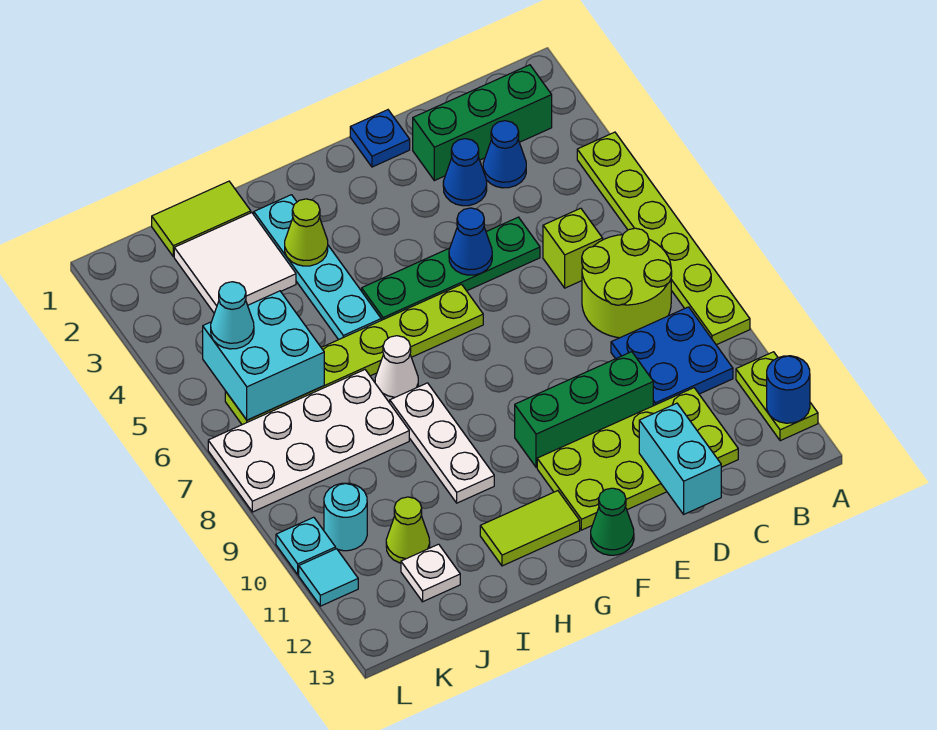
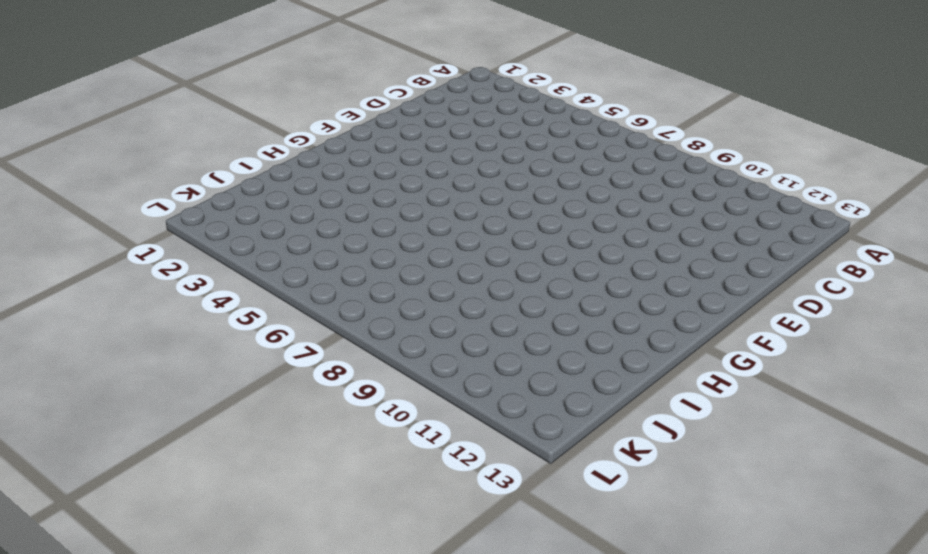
none -> lime plate A4:A9 level 1
none -> lime plate A11:A12 level 1
none -> green brick B2:D2 level 1
none -> lime round brick B7:C8 level 1

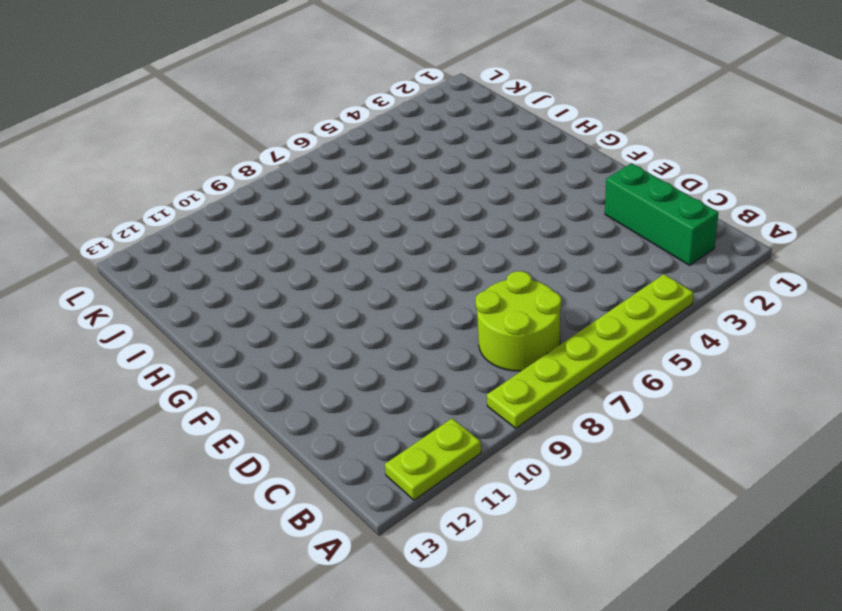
none -> blue plate B9:C10 level 1
none -> blue cone C3 level 1
none -> lime brick C6 level 1
none -> lime plate C11:F12 level 1

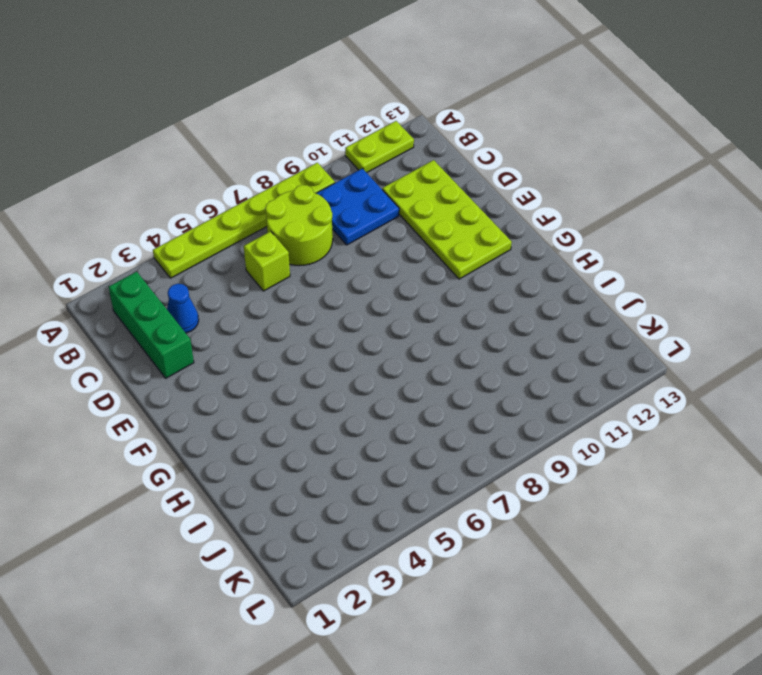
none -> blue cone D3 level 1
none -> green plate D5:G5 level 1
none -> green brick D10:F10 level 1
none -> blue plate E1 level 1

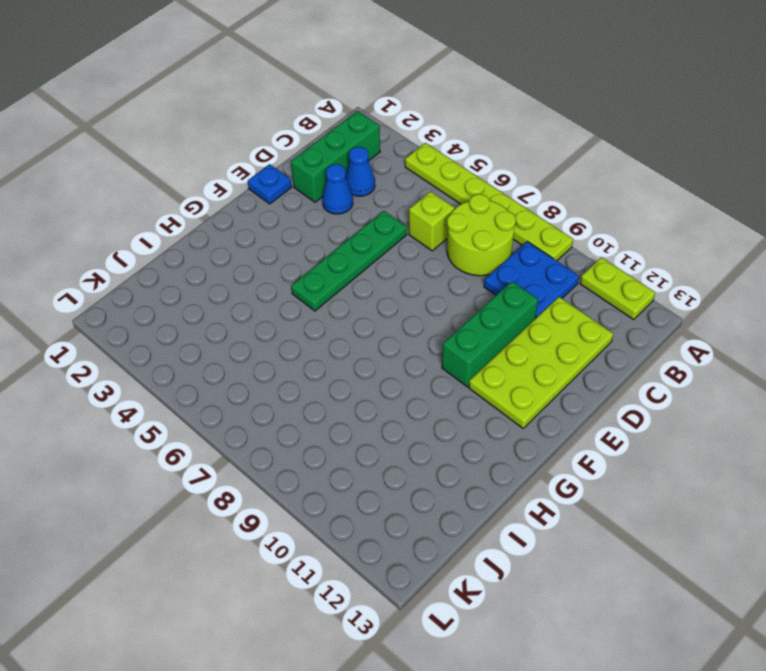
none -> lime plate F6:K6 level 1
none -> green cone F13 level 1
none -> lime tile G12:H12 level 1
none -> cyan plate H2:H5 level 1

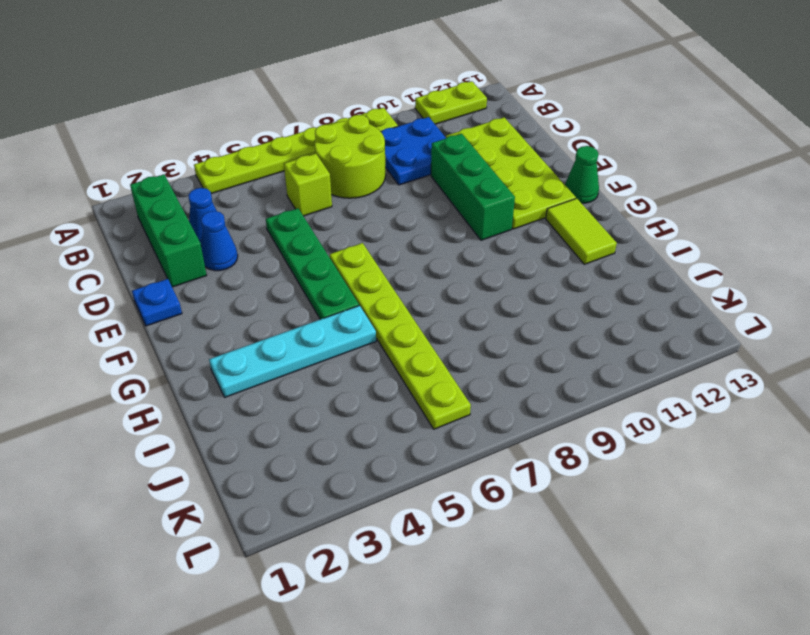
none -> white cone H7 level 1
none -> white plate H8:H10 level 1
none -> lime tile I1:J1 level 1
none -> white tile I2:J3 level 1

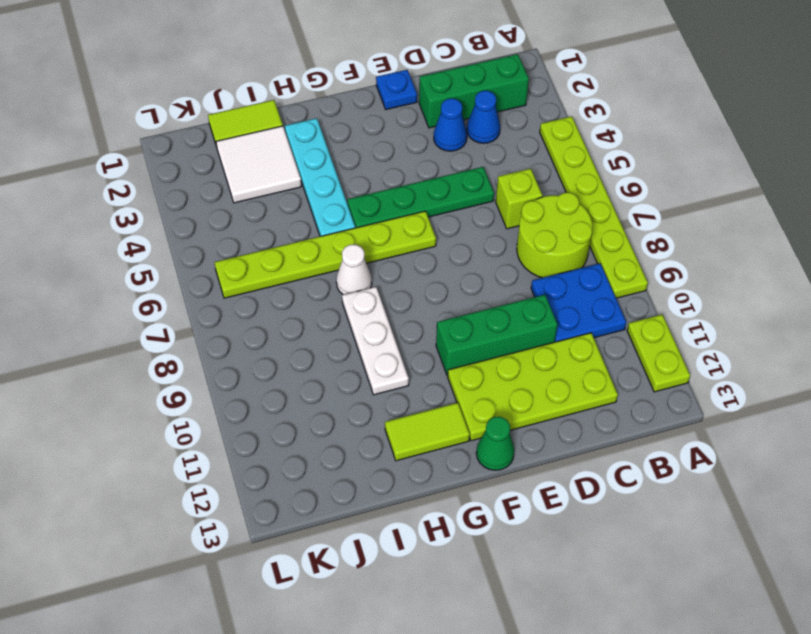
none -> white plate I7:L8 level 1
none -> lime cone J11 level 1
none -> white plate J12 level 1
none -> cyan round brick K10 level 1

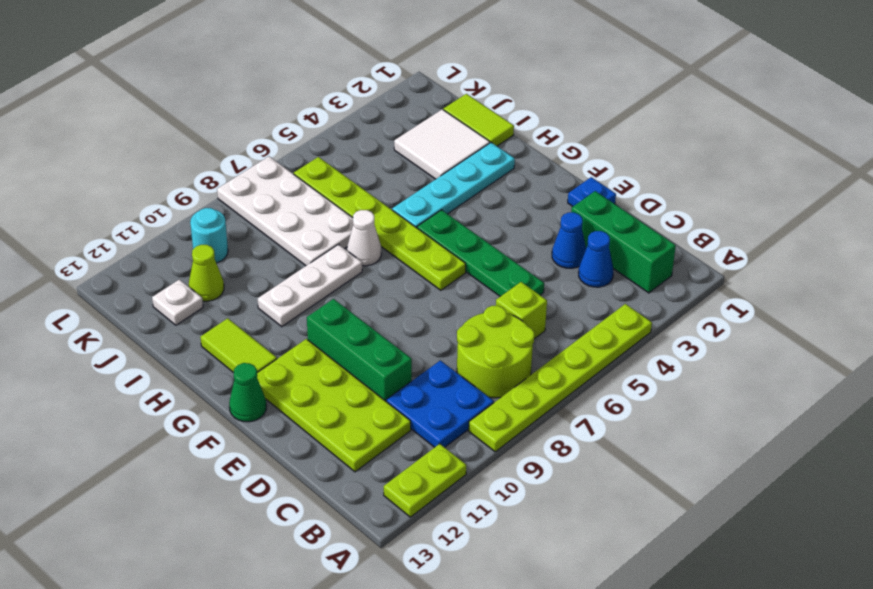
none -> cyan plate L10 level 1
none -> cyan tile L11 level 1
none -> blue round brick A12 level 2
none -> cyan brick D12:D13 level 2

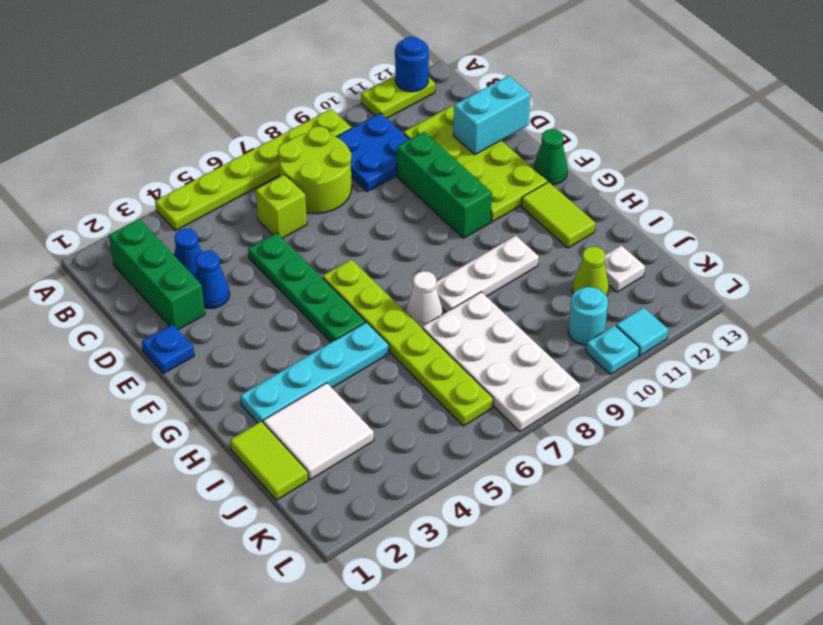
none -> blue cone E5 level 2
none -> lime cone H3 level 2
none -> cyan brick J5:K6 level 2
none -> cyan cone K5 level 3

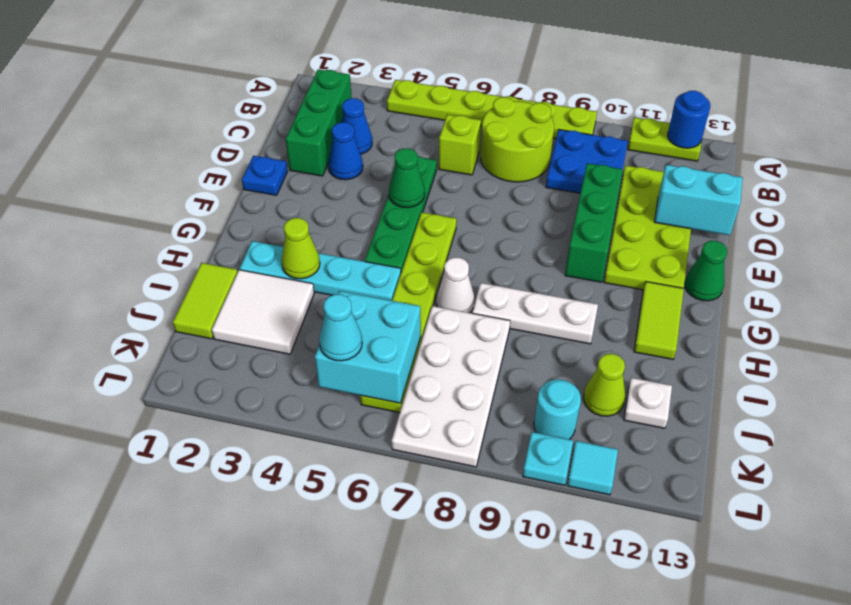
green cone E5 level 2 -> blue cone E5 level 2

